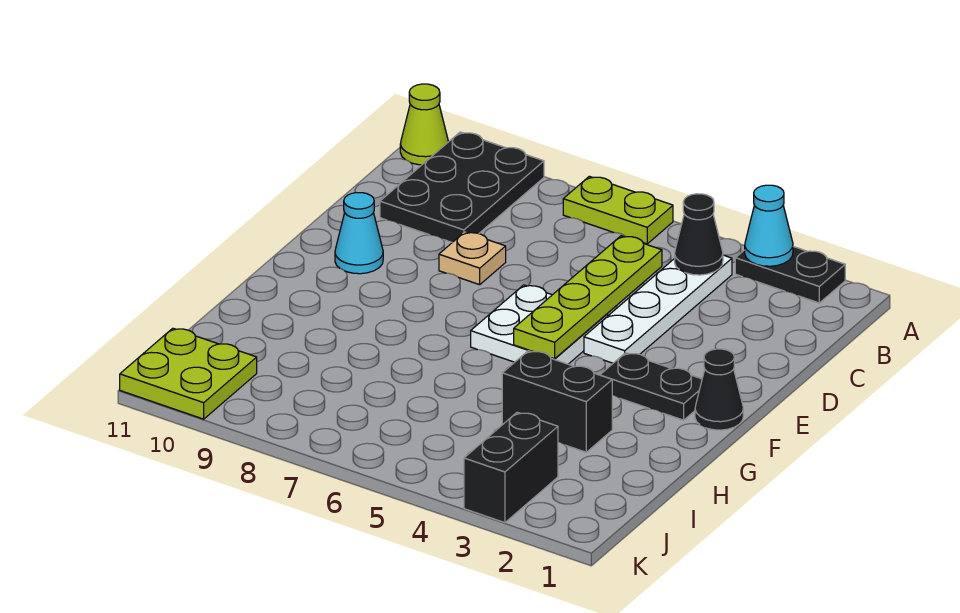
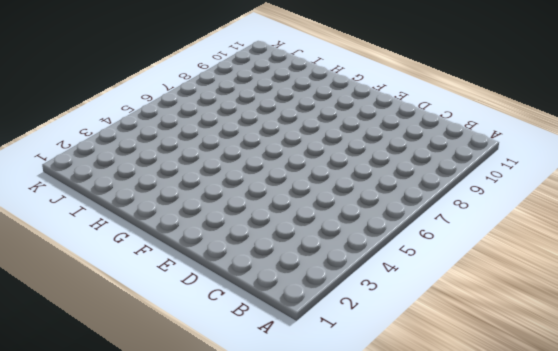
none -> black plate A2:A3 level 1
none -> lime plate A6:A7 level 1
none -> black plate A9:C10 level 1

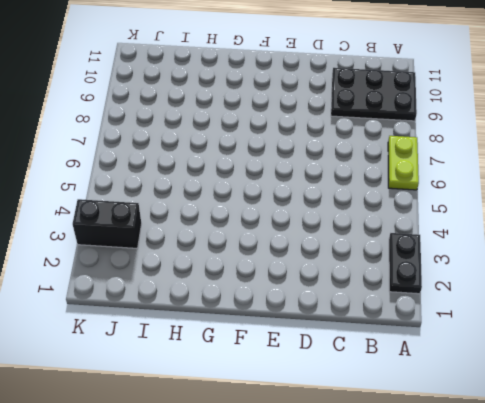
none -> lime cone A11 level 1
none -> white plate B4:E4 level 1
none -> tan plate D8 level 1

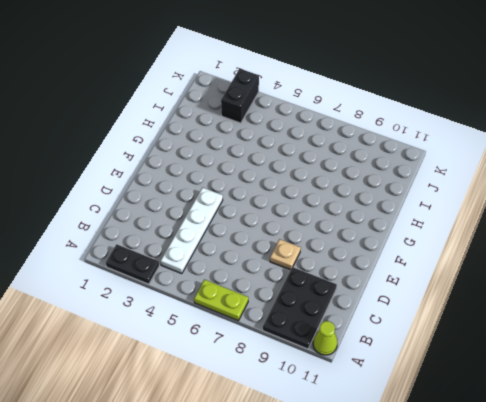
none -> white plate E5:F6 level 1
none -> cyan cone E10 level 1
none -> black cone F1 level 1

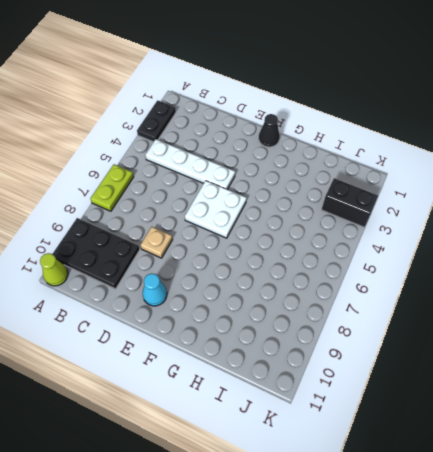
none -> black plate F2:F3 level 1
none -> black brick H3:H4 level 1
none -> lime plate J10:K11 level 1

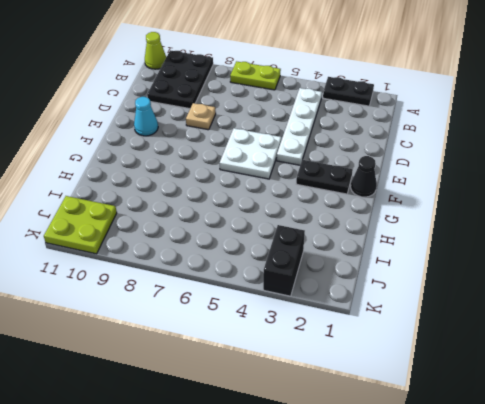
none -> black brick H3:H4 level 1
none -> cyan cone A3 level 2
none -> black cone B4 level 2

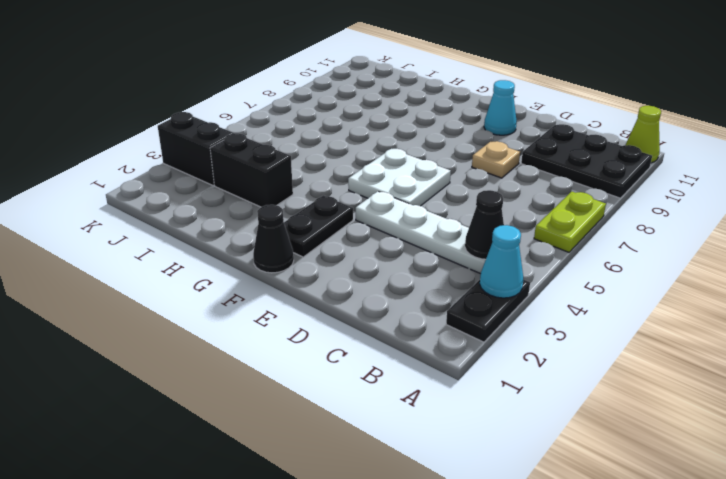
black brick H3:I3 level 1 -> black brick H3:H4 level 1
none -> lime plate J10:K11 level 1
none -> lime plate C5:F5 level 2

